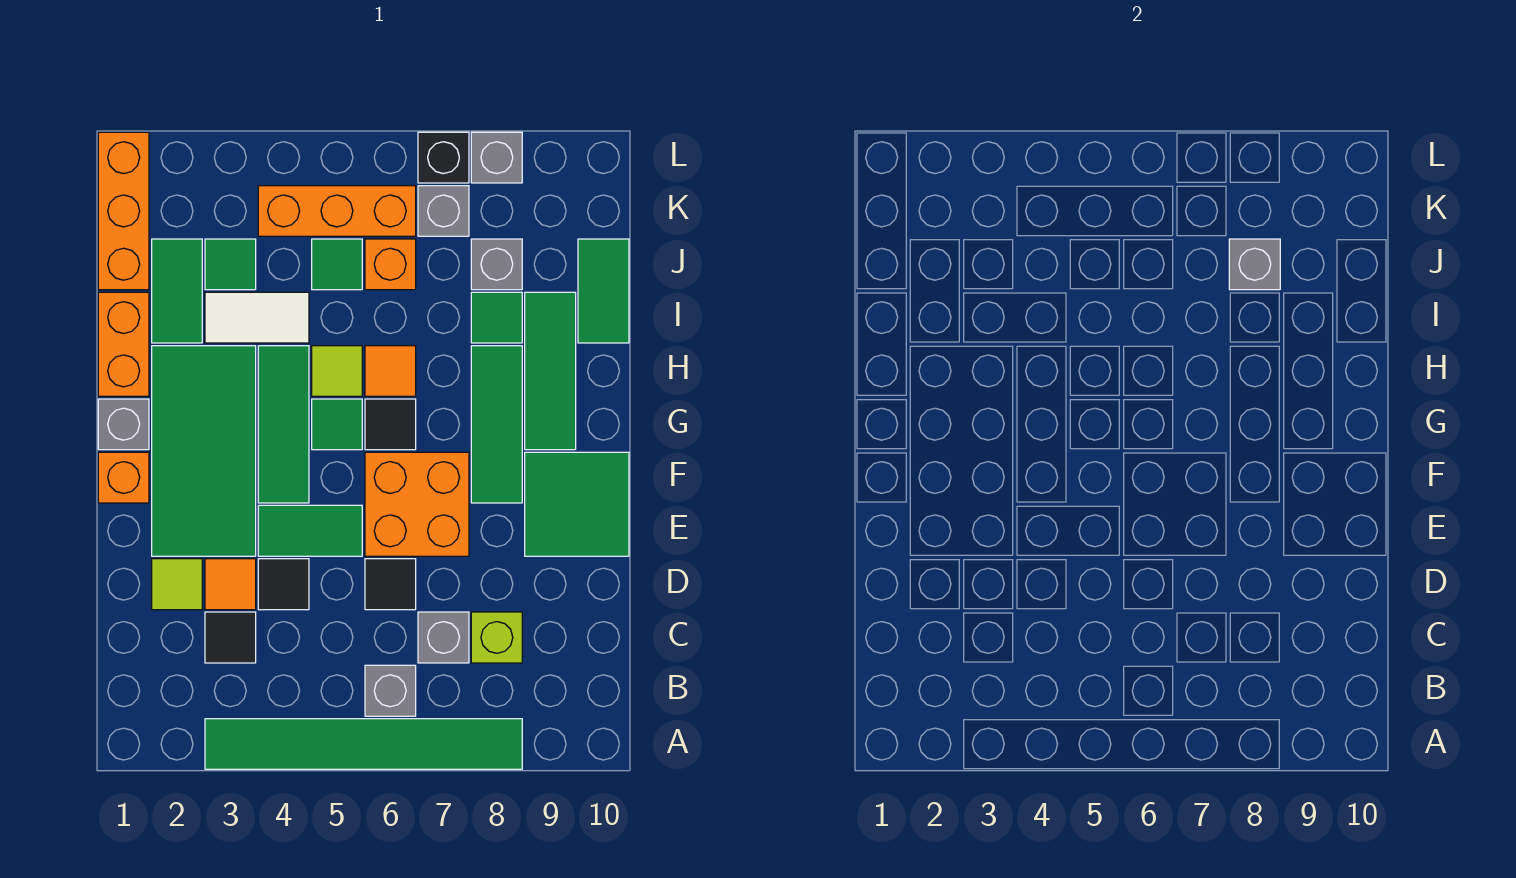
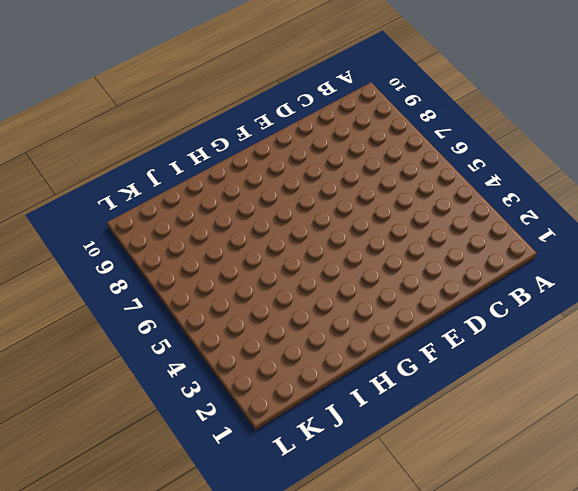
none -> green tile A3:A8 level 1
none -> grey brick B6 level 1
none -> black tile C3 level 1
none -> grey brick C7 level 1

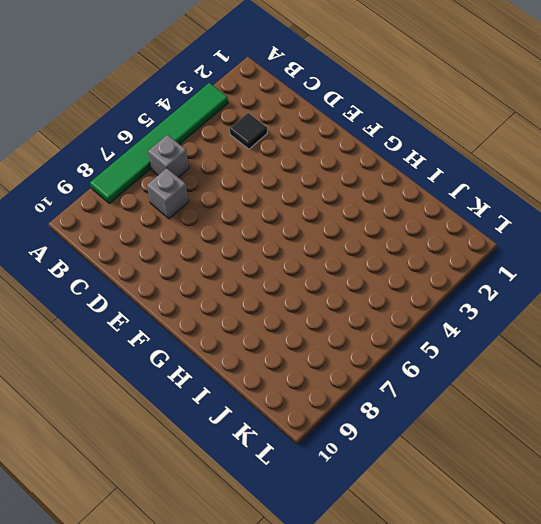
none -> lime brick C8 level 1
none -> lime tile D2 level 1
none -> orange tile D3 level 1
none -> black tile D4 level 1

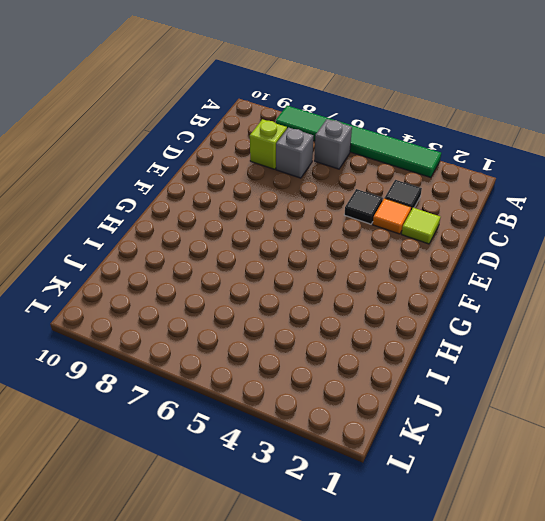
none -> black tile D6 level 1
none -> green tile E2:H3 level 1
none -> green tile E4:E5 level 1
none -> orange brick E6:F7 level 1

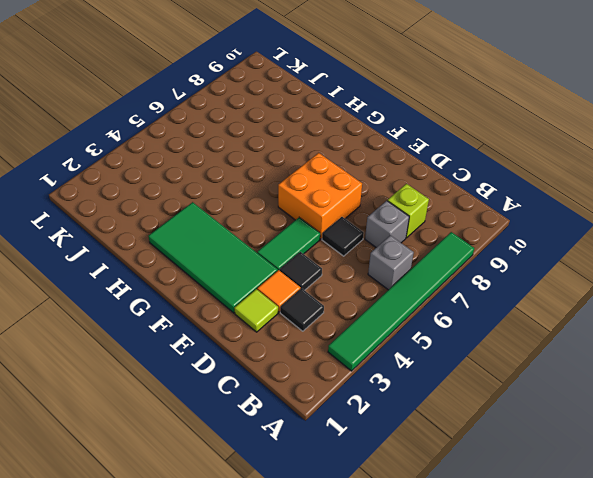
none -> green tile E9:F10 level 1
none -> orange brick F1 level 1
none -> green tile F4:H4 level 1
none -> green tile F8:H8 level 1

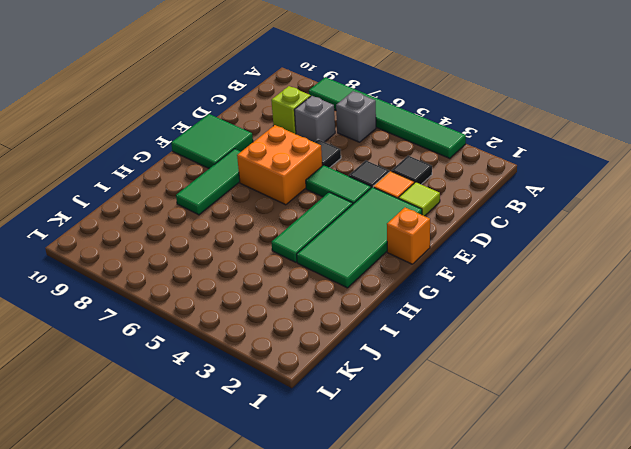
none -> grey brick G1 level 1
none -> green tile G5 level 1
none -> black tile G6 level 1
none -> green tile G9:I9 level 1

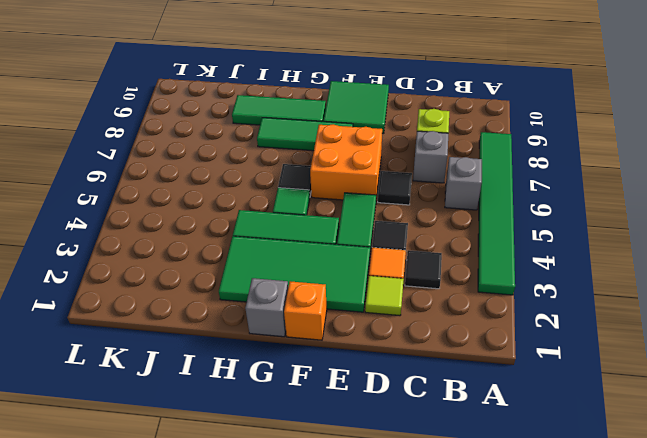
none -> orange brick H1:I1 level 1
none -> lime tile H5 level 1
none -> orange tile H6 level 1
none -> green tile I2:J2 level 1

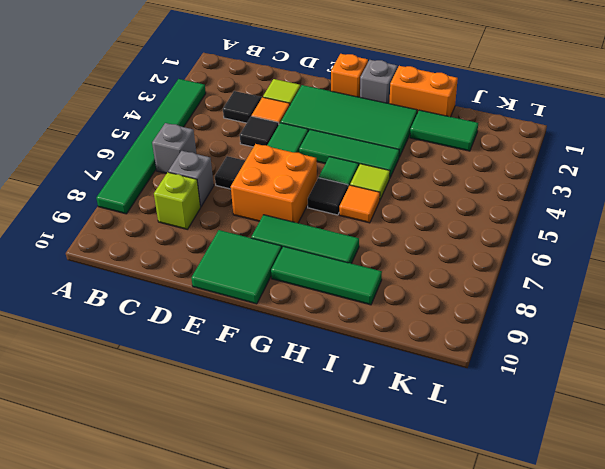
none -> white tile I3:I4 level 1
none -> green tile I8 level 1
none -> green tile I10:J10 level 1
none -> orange brick J1:L1 level 1

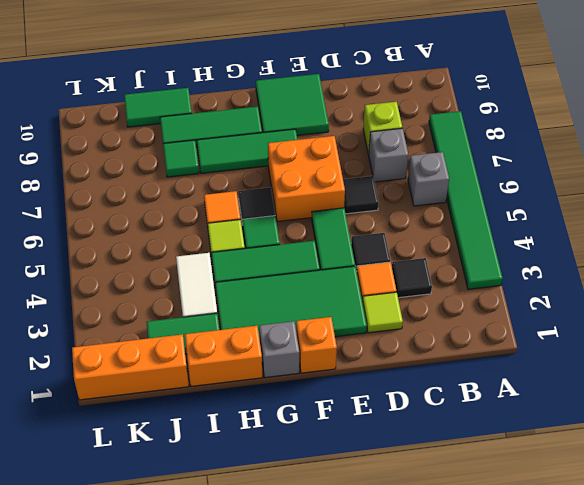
none -> green tile J3 level 1
none -> green tile J5 level 1
none -> orange brick J6 level 1
none -> grey brick J8 level 1

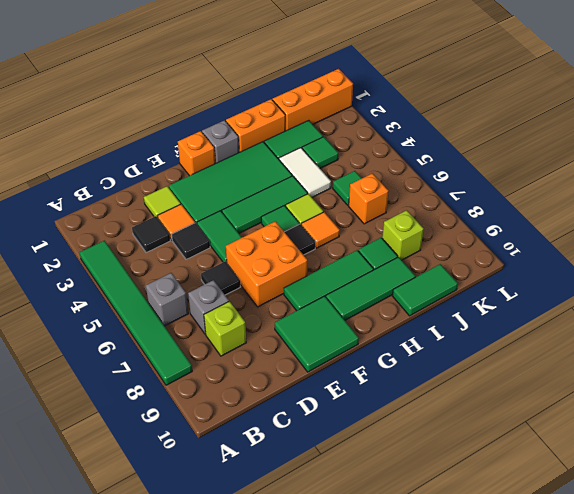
lime brick J8 level 1 -> grey brick J8 level 1
none -> orange brick K4:K6 level 1
none -> grey brick K7 level 1
none -> black brick L7 level 1
none -> grey brick L8 level 1

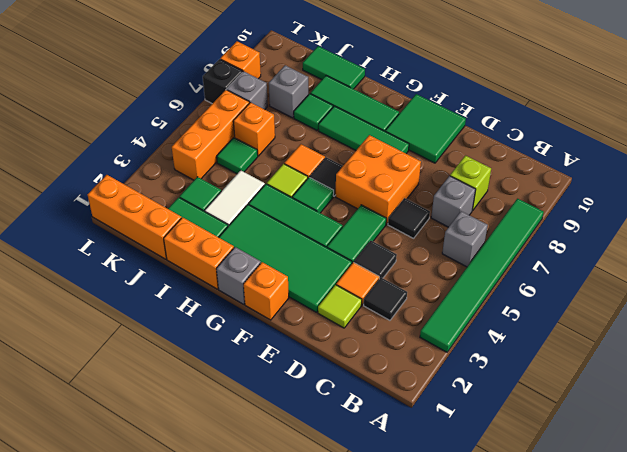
orange brick L8 level 1 -> grey brick L8 level 1
none -> grey brick J8 level 2

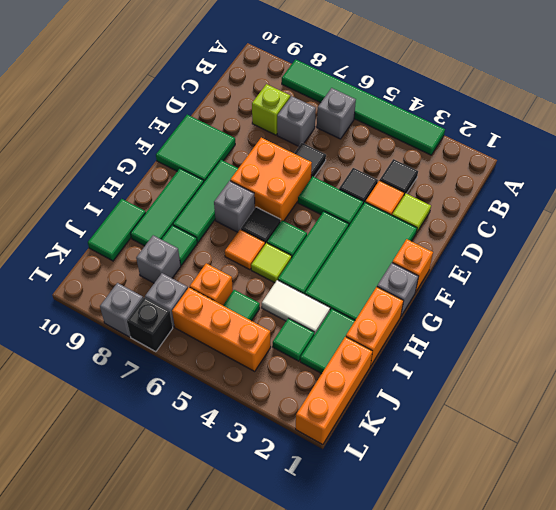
grey brick G7 level 1 -> grey brick J8 level 2

